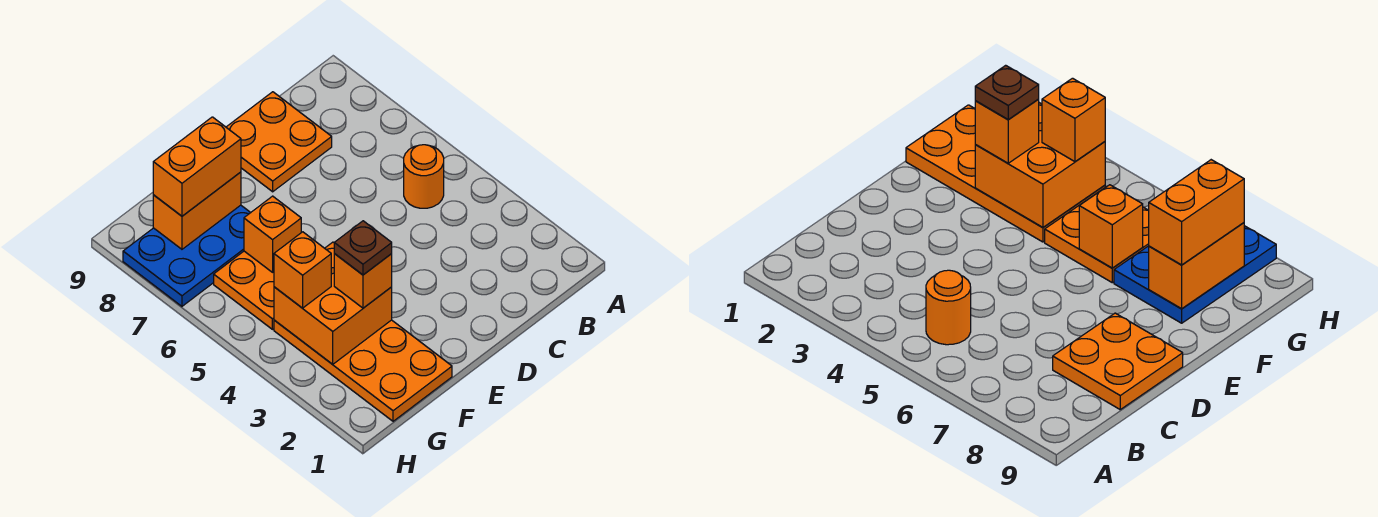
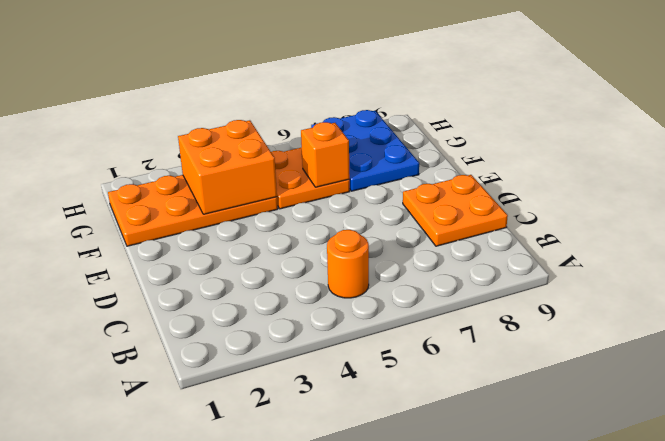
none -> orange brick F8:G8 level 2
none -> orange brick F3 level 3
none -> orange brick F8:G8 level 3

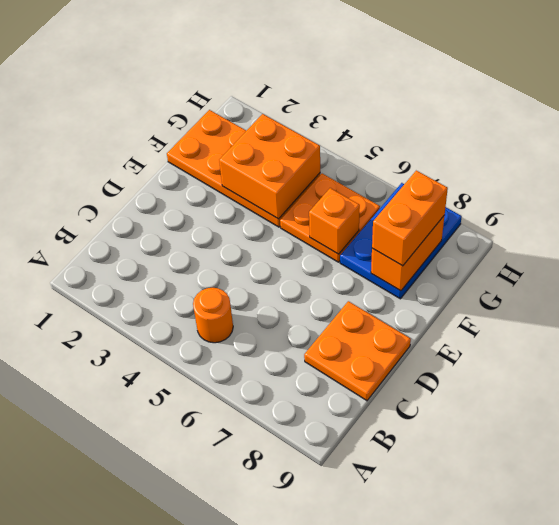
none -> orange brick F3 level 3
none -> orange brick G4 level 3
none -> brown plate F3 level 4

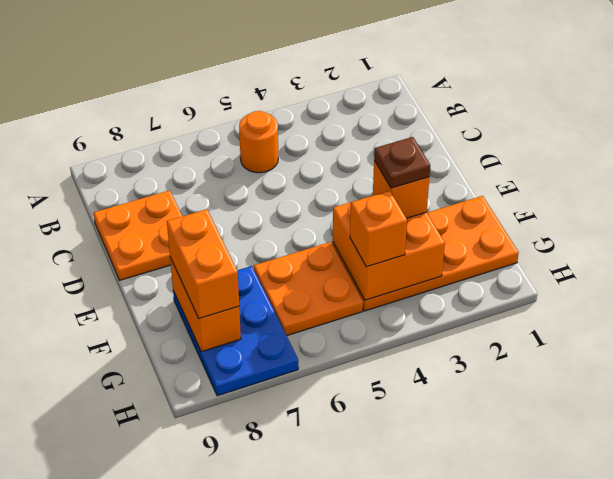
none -> orange brick F6 level 2

